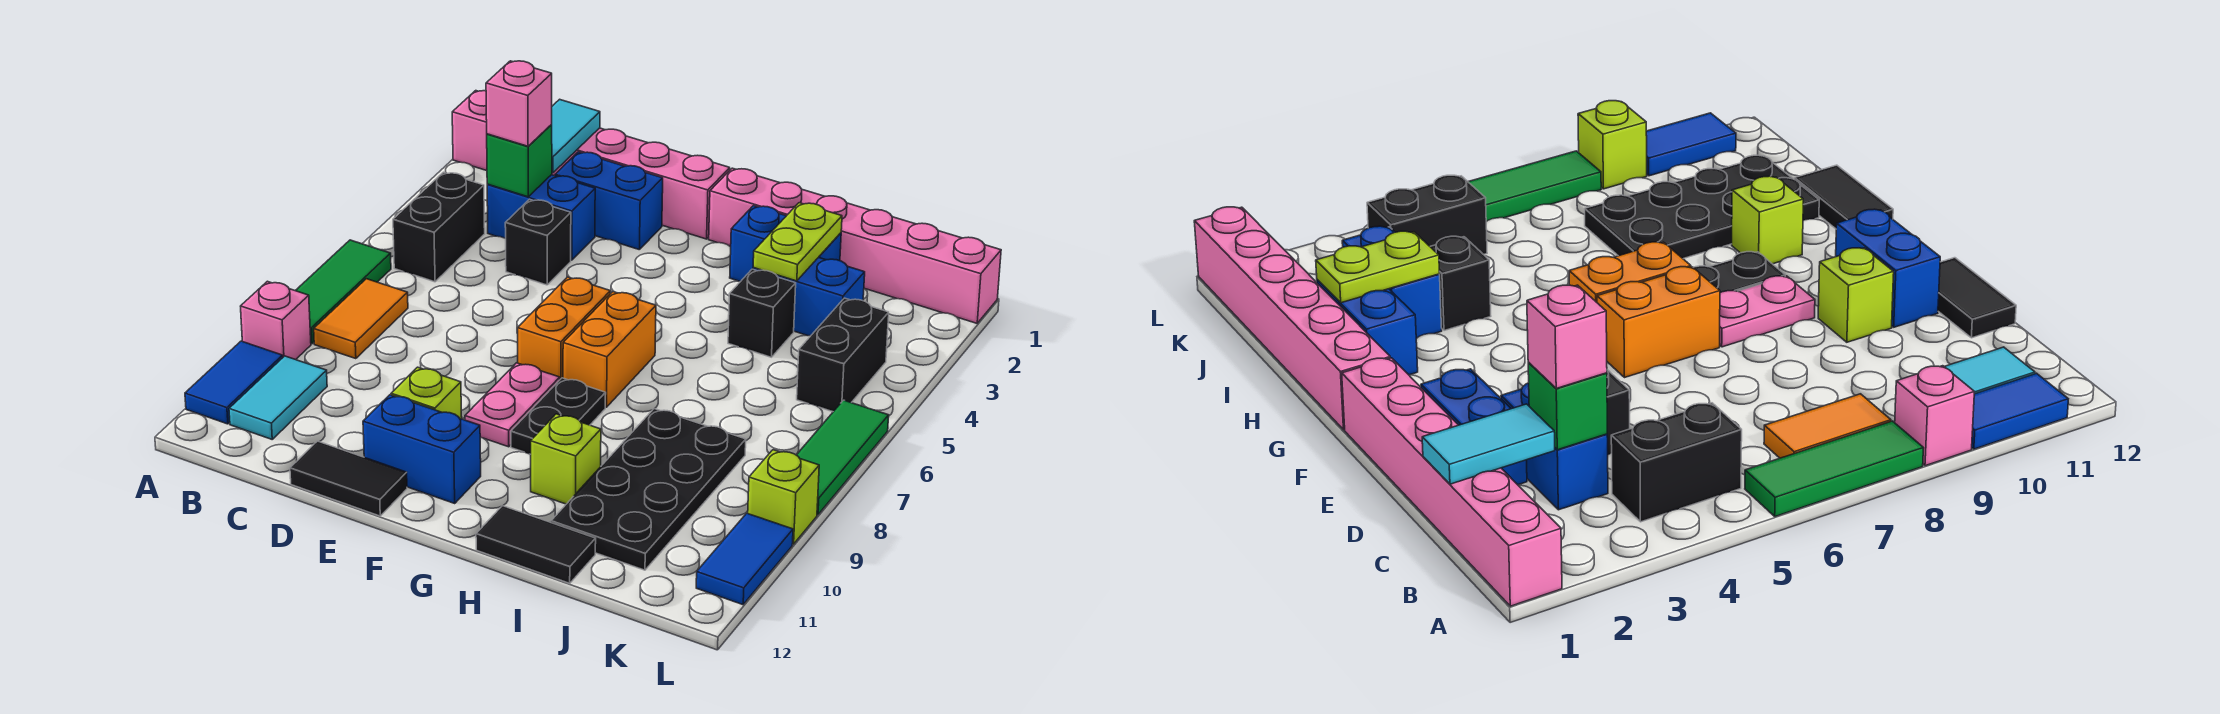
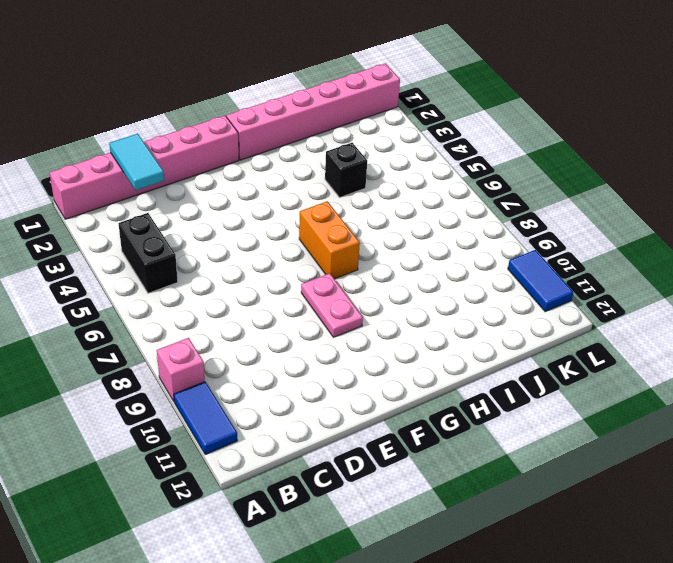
none -> green tile A6:A8 level 1
none -> orange tile B7:B8 level 1
none -> cyan tile B10:B11 level 1
none -> blue brick C3:D3 level 1

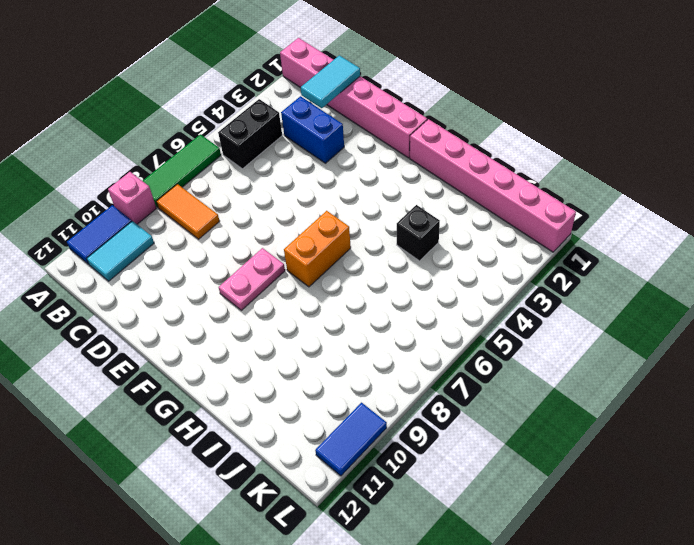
orange tile B8:C8 level 1 -> orange tile B7:B8 level 1
none -> blue brick D2:E2 level 1
none -> black brick D4 level 1
none -> black tile D12:E12 level 1
none -> lime brick E10 level 1

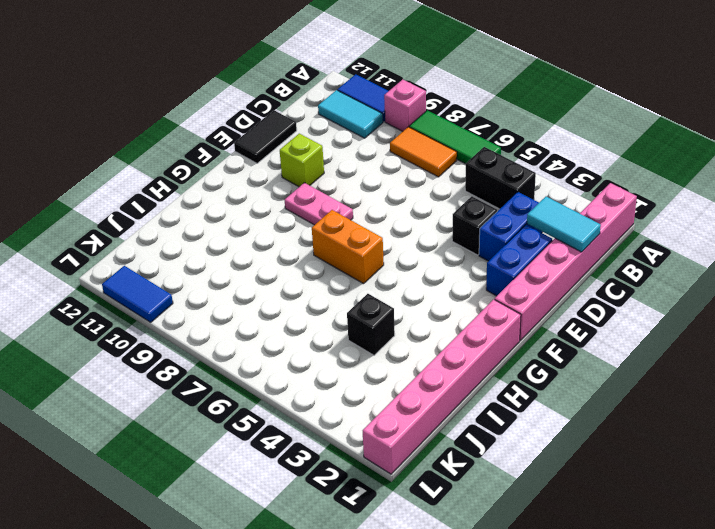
none -> blue brick E11:F11 level 1
none -> orange brick F6:F7 level 1
none -> black plate G8:G9 level 1
none -> blue brick H2:I2 level 1

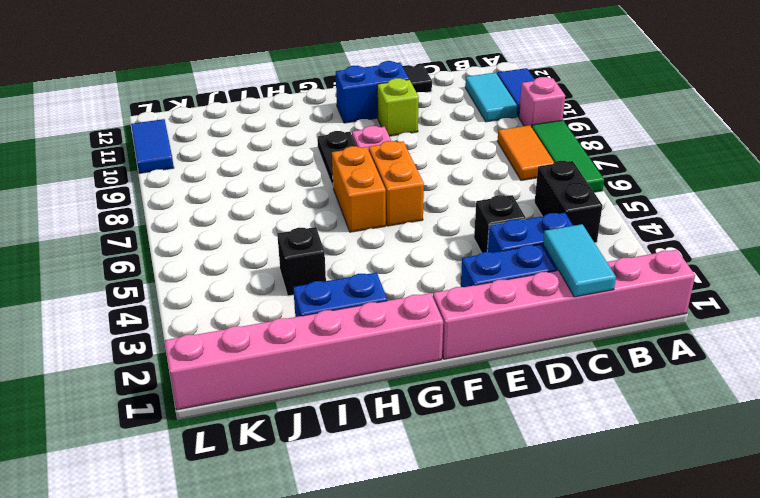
none -> lime brick H10 level 1
none -> black tile H12:I12 level 1
none -> blue brick I3:J3 level 1
none -> black plate I8:J11 level 1

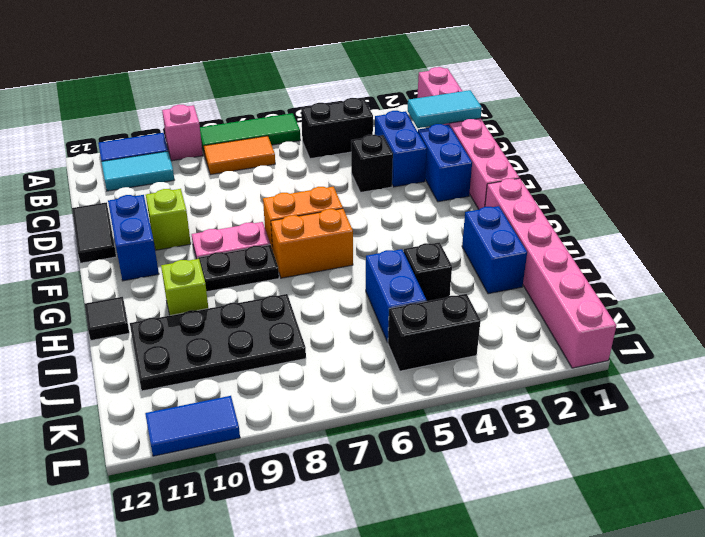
black tile H12 level 1 -> black tile H12:I12 level 1
blue brick I5:J5 level 1 -> blue brick I3:J3 level 1
none -> green tile L6:L8 level 1
none -> lime brick L9 level 1
none -> green brick C3 level 2
none -> lime plate I2:I3 level 2

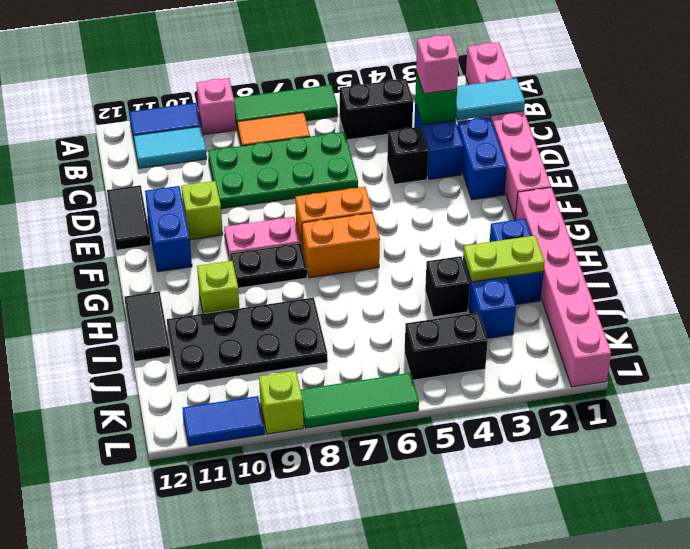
green plate C6:D9 level 1 -> none

